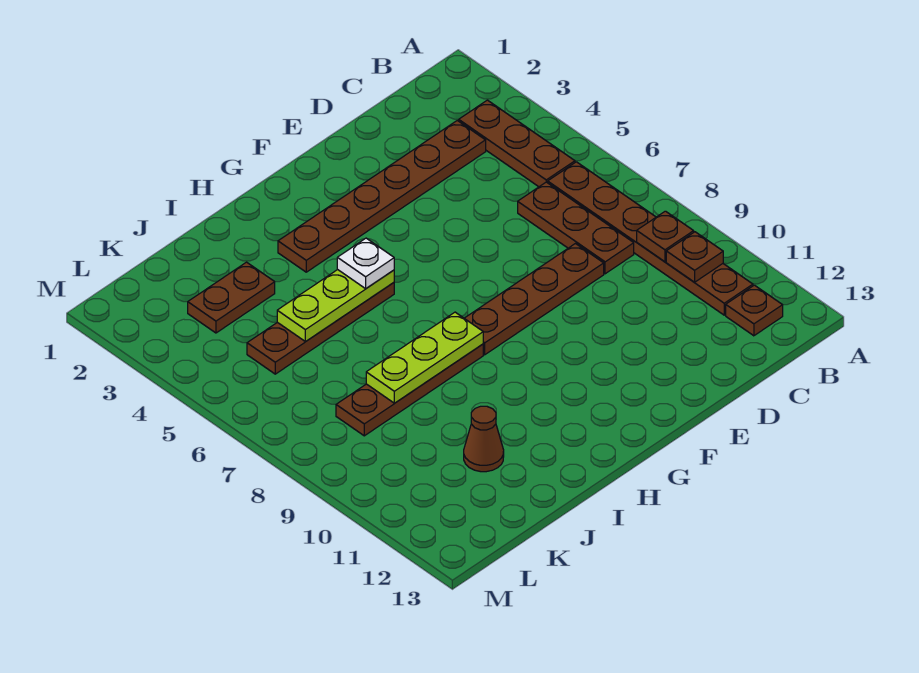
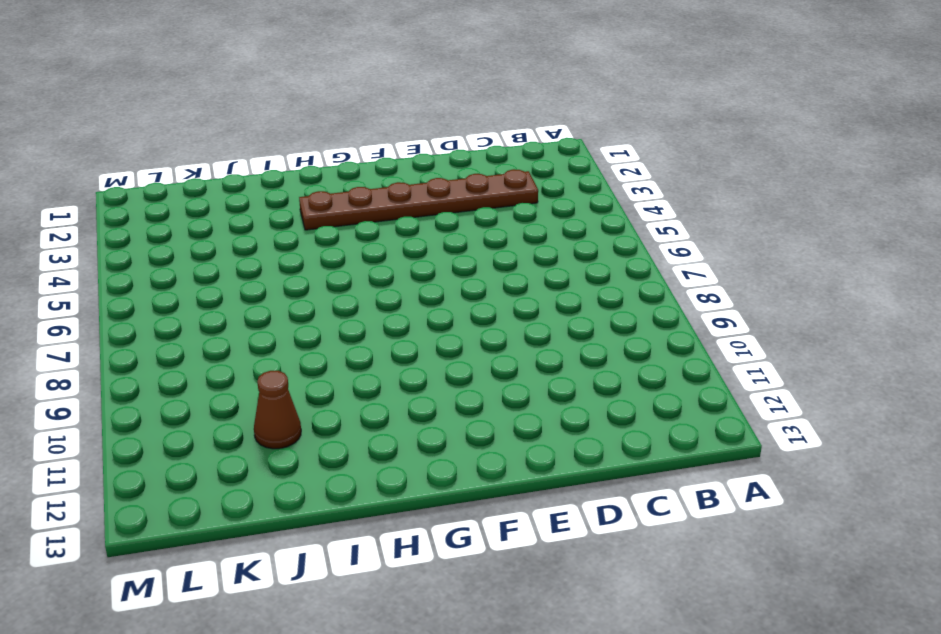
none -> brown plate B3:B5 level 1
none -> brown plate B6:B11 level 1
none -> brown plate B12 level 1

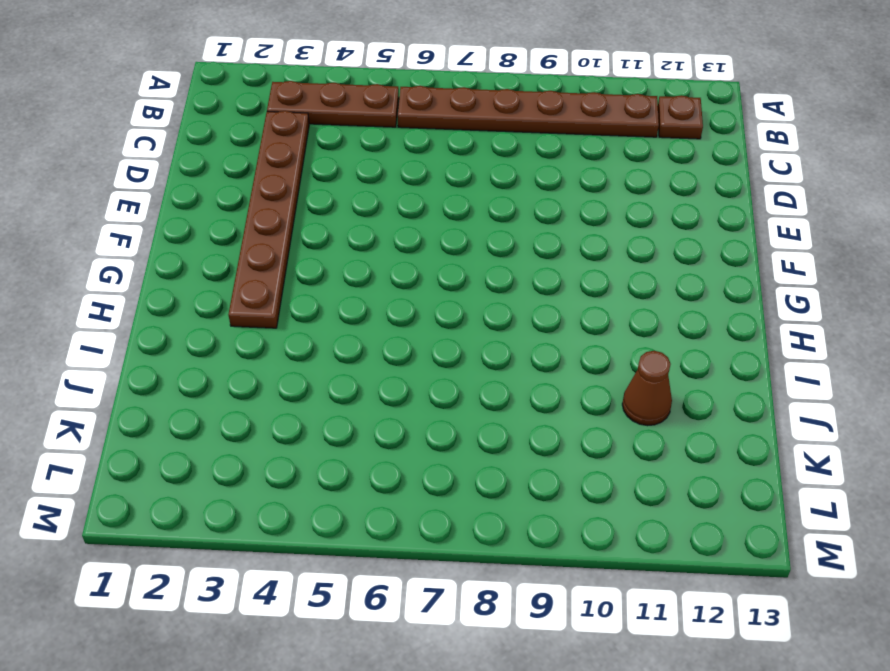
none -> brown plate C6:C8 level 1
none -> brown plate D8:G8 level 1
none -> brown plate H5:K5 level 1

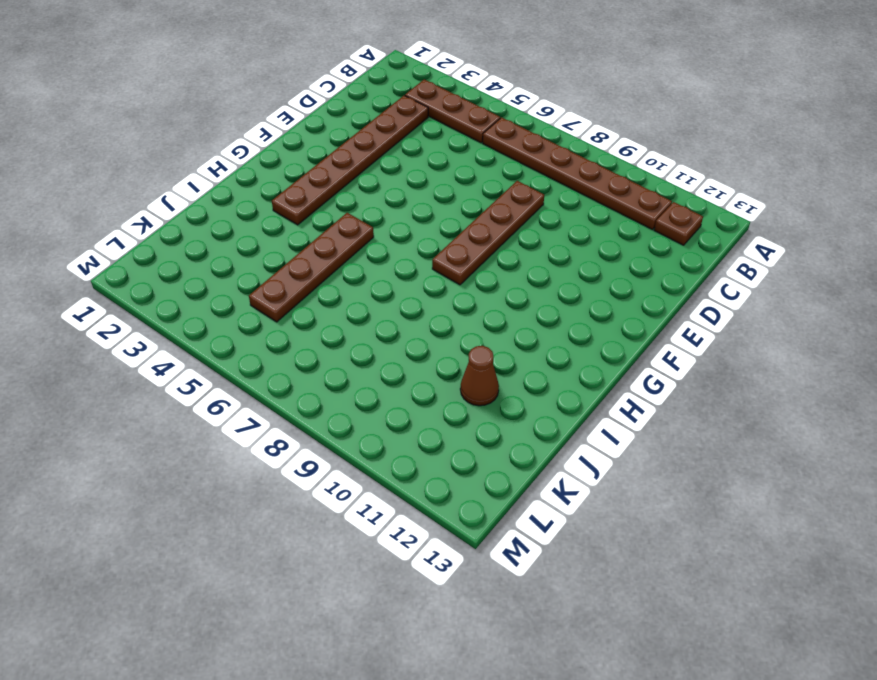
none -> brown plate C6:C8 level 1
none -> brown plate H8:K8 level 1
none -> brown plate J3:K3 level 1

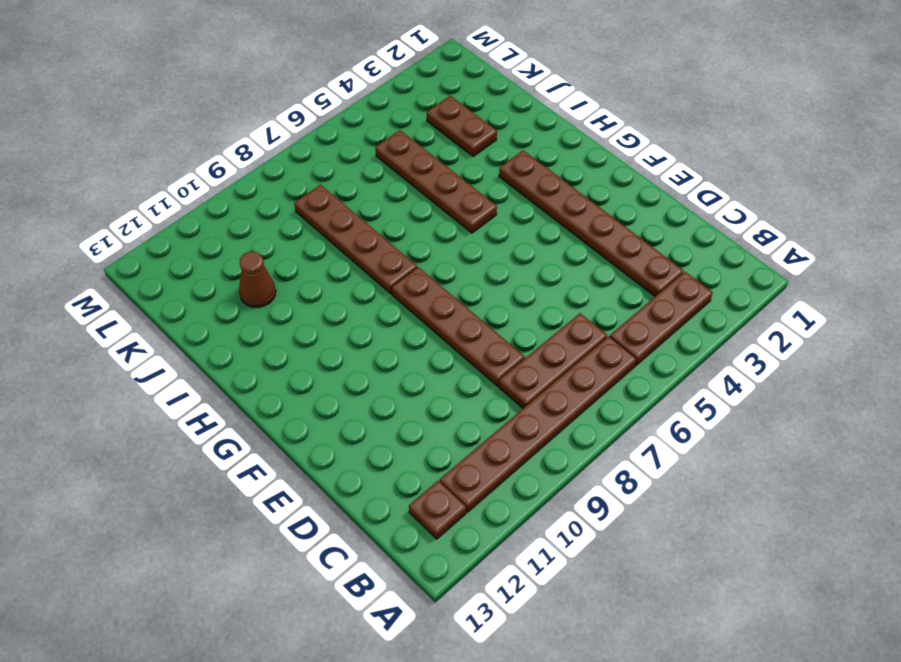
none -> brown plate B9 level 2
none -> brown plate B10 level 2
none -> lime plate H5:J5 level 2

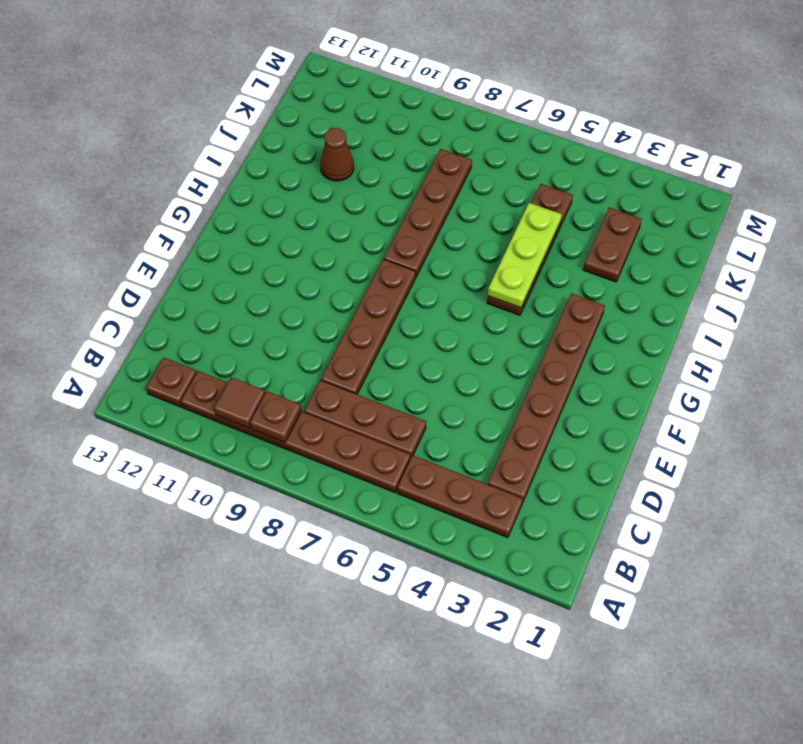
brown tile B10 level 2 -> brown plate B10 level 2
none -> lime plate H8:J8 level 2
none -> white plate H5 level 3

